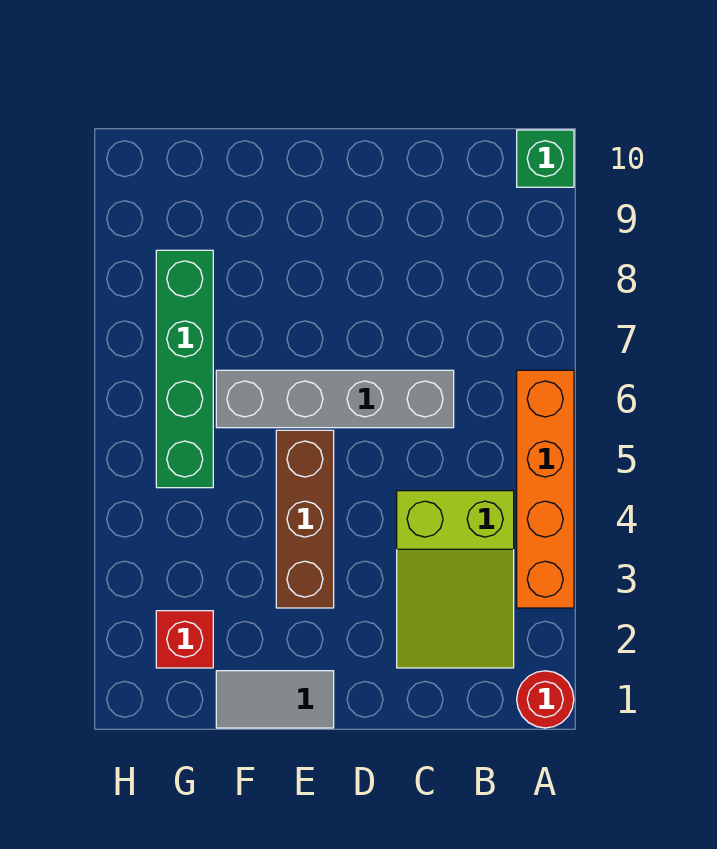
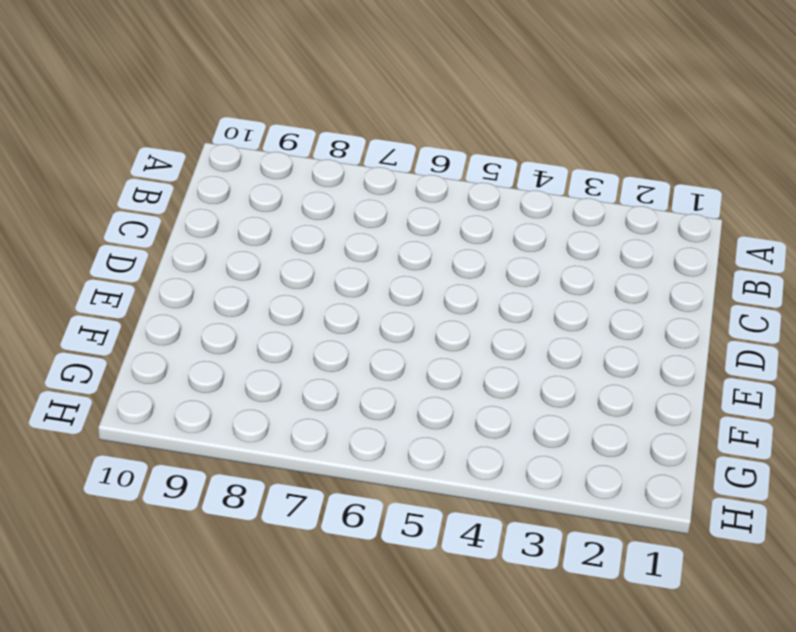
none -> red round brick A1 level 1
none -> orange brick A3:A6 level 1

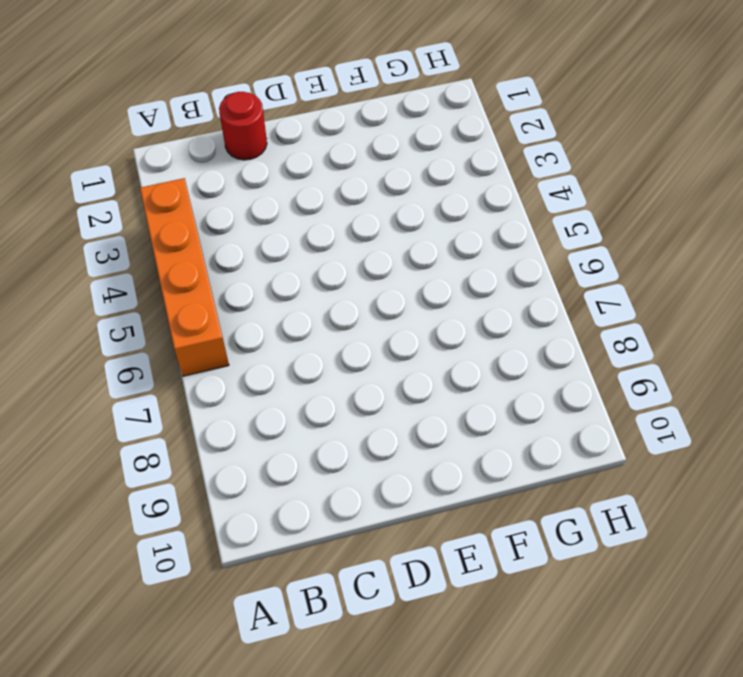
red round brick C1 level 1 -> red round brick A1 level 1
none -> green brick A10 level 1
none -> lime slope B2:C4 level 1 top 4

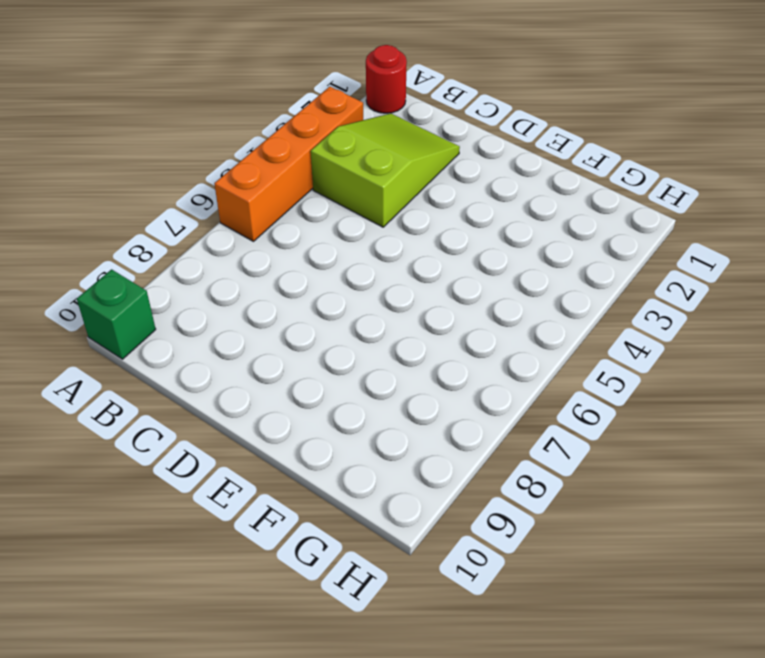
none -> grey brick C6:F6 level 1
none -> grey tile E1:F1 level 1

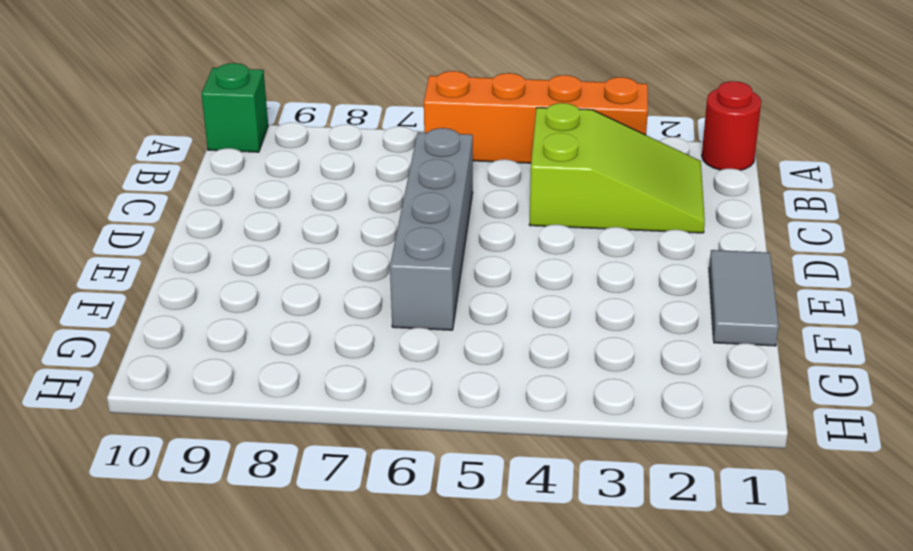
none -> brown brick E3:E5 level 1
none -> red brick G2 level 1

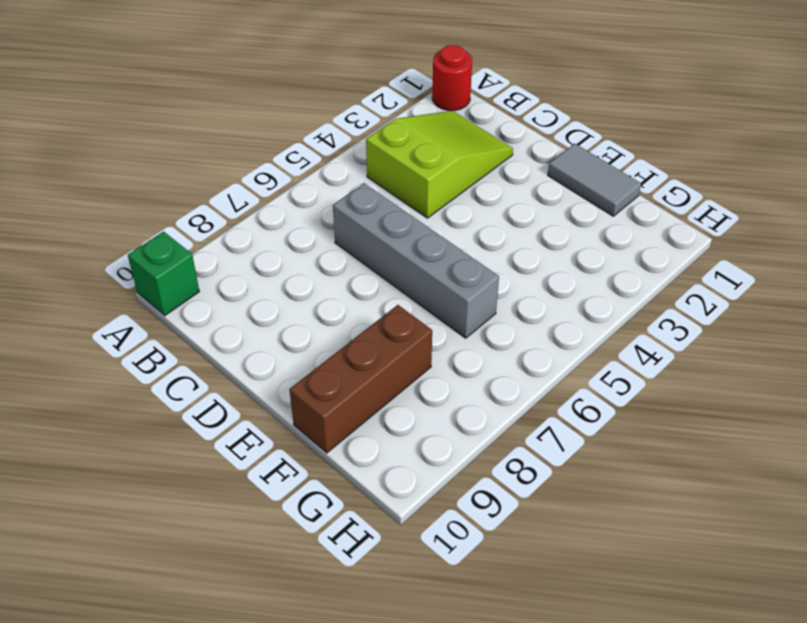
brown brick F8:F10 level 1 -> brown brick E3:E5 level 1
none -> orange brick A3:A6 level 1
none -> red brick G2 level 1

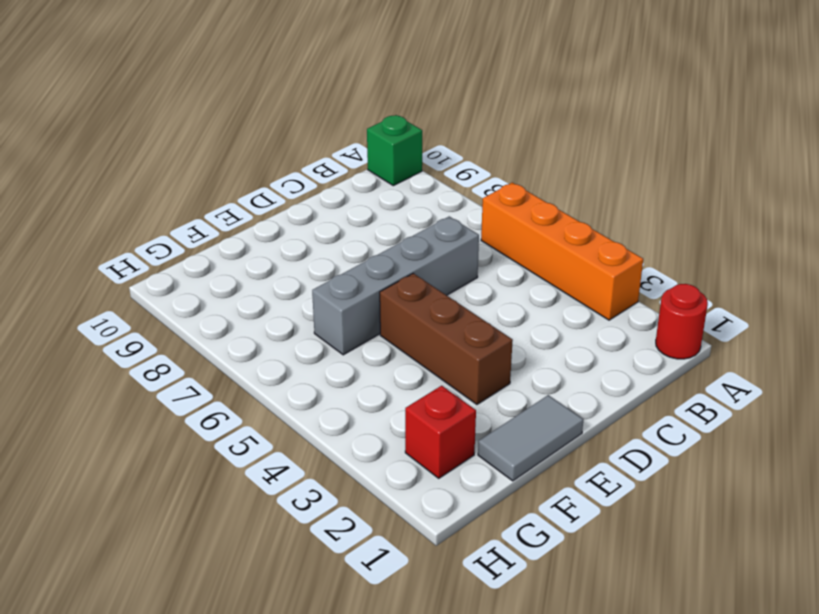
none -> lime slope B2:C4 level 1 top 4
none -> green brick G5:G8 level 1

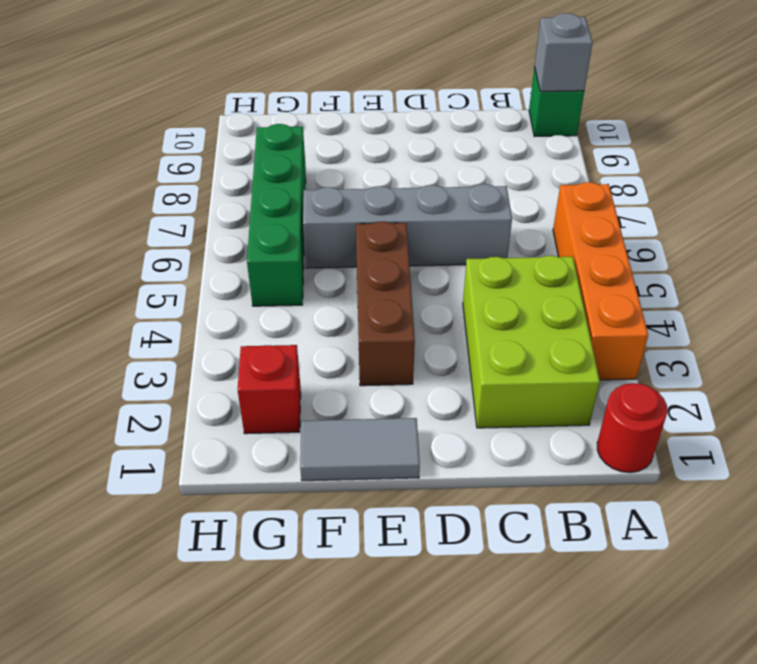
grey brick A10 level 2 -> none
lime brick B2:C4 level 1 -> lime slope B2:C4 level 1 top 4

